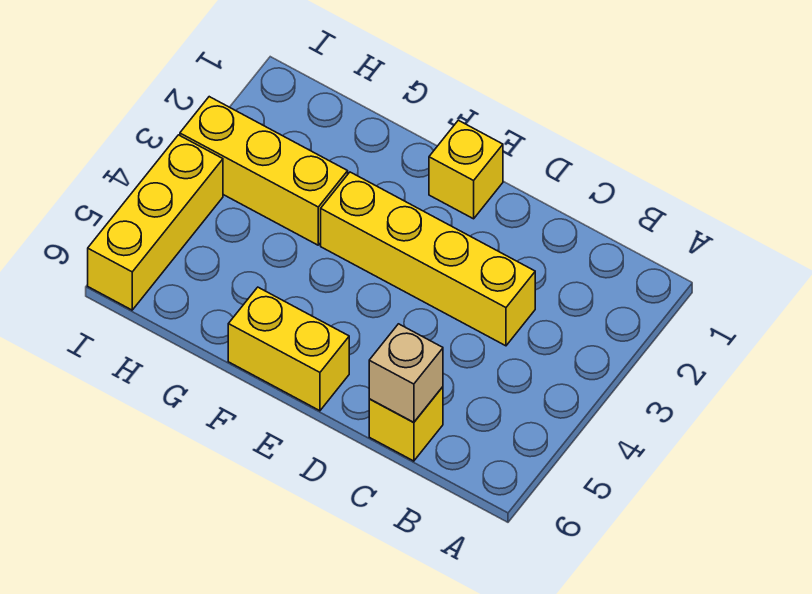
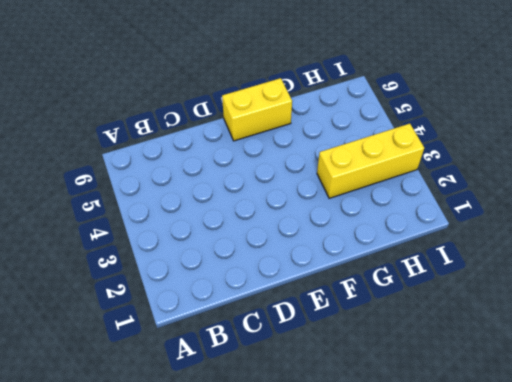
none -> yellow brick C3:F3 level 1
none -> yellow brick C6 level 1

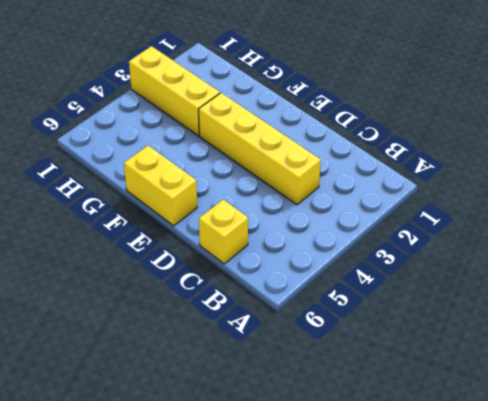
none -> yellow brick E1 level 1
none -> yellow brick I4:I6 level 1

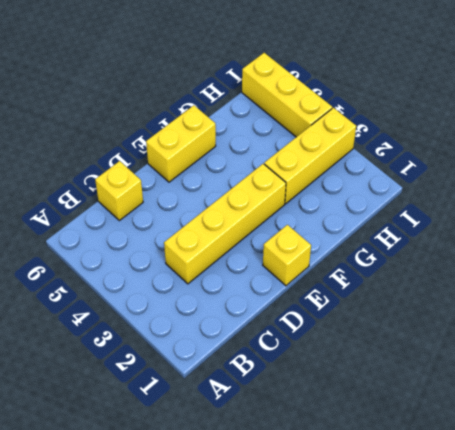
none -> tan brick C6 level 2

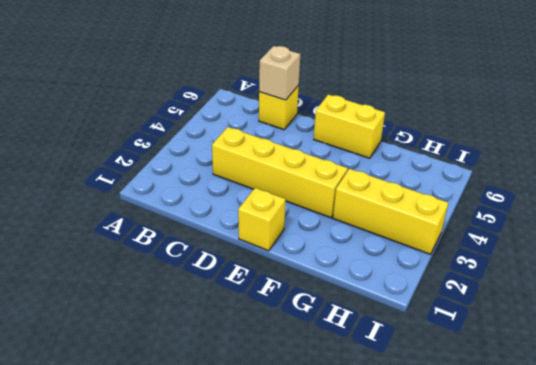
none -> yellow brick I4:I6 level 1

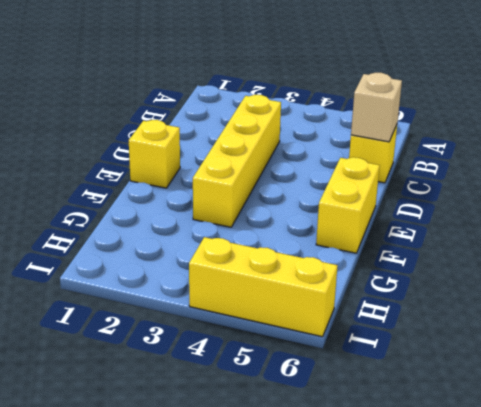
none -> yellow brick G3:I3 level 1

